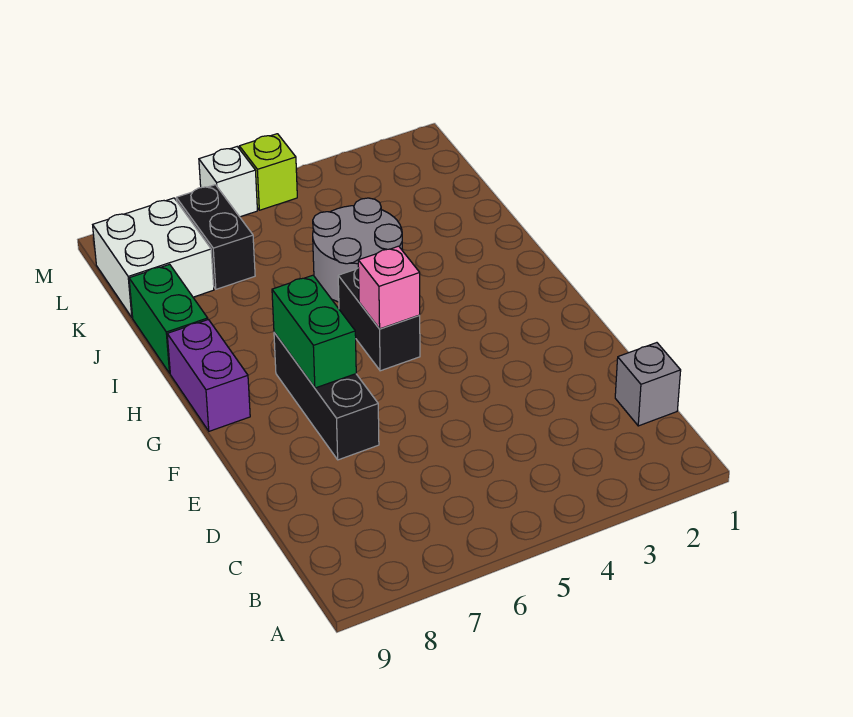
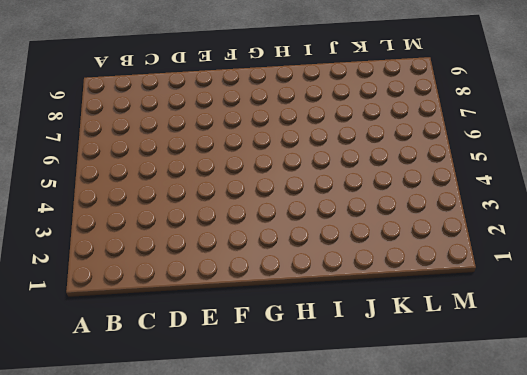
none -> grey brick C1 level 1
none -> black brick E7:G7 level 1
none -> black brick G5:H5 level 1

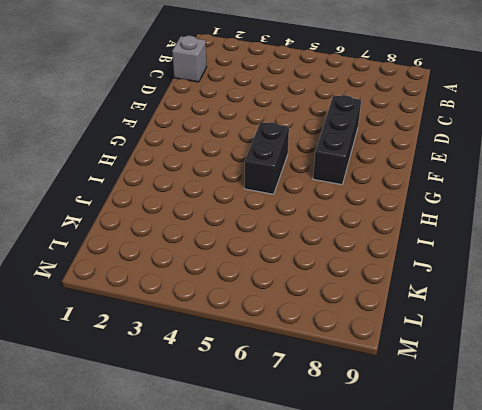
none -> purple brick G9:H9 level 1
none -> grey round brick I4:J5 level 1
none -> green brick I9:J9 level 1

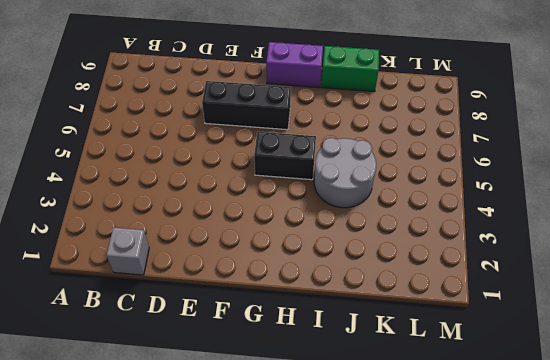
none -> black brick K7:L7 level 1
none -> white brick K8:L9 level 1
none -> lime brick M5 level 1

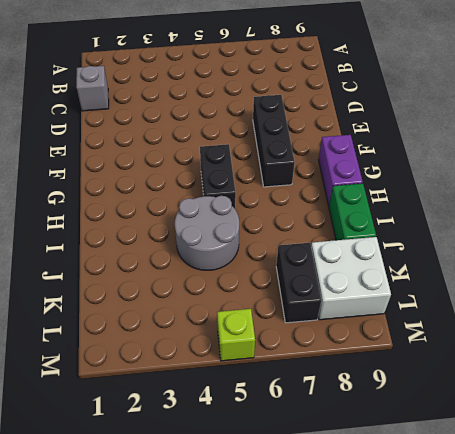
none -> white brick M6 level 1
none -> green brick F7:G7 level 2
none -> pink brick G5 level 2

